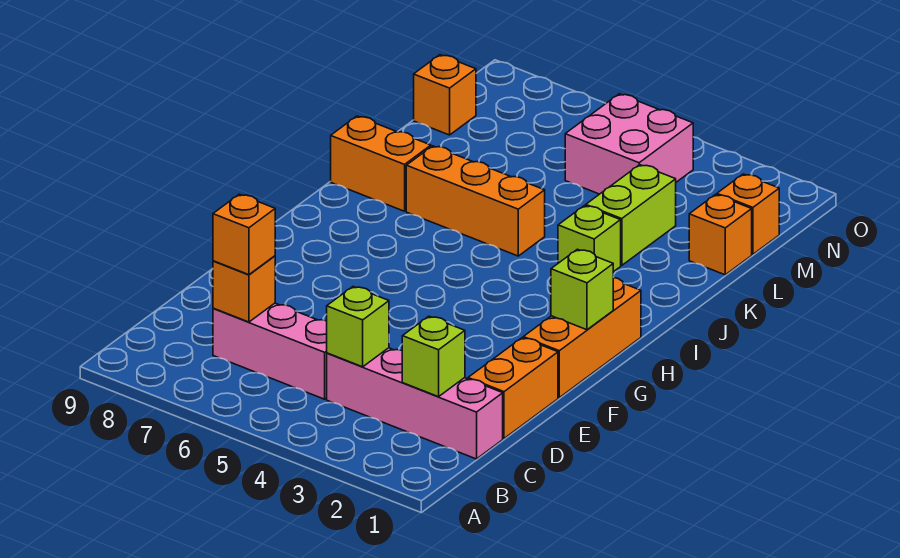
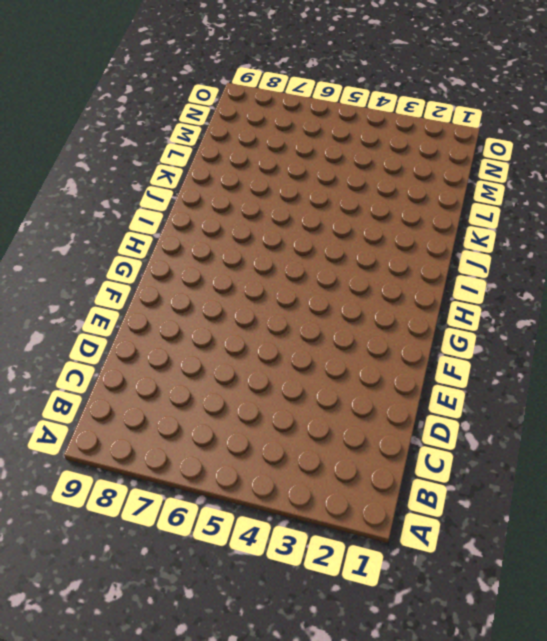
none -> pink brick C1:C4 level 1
none -> pink brick C5:C7 level 1
none -> orange brick D1:E1 level 1

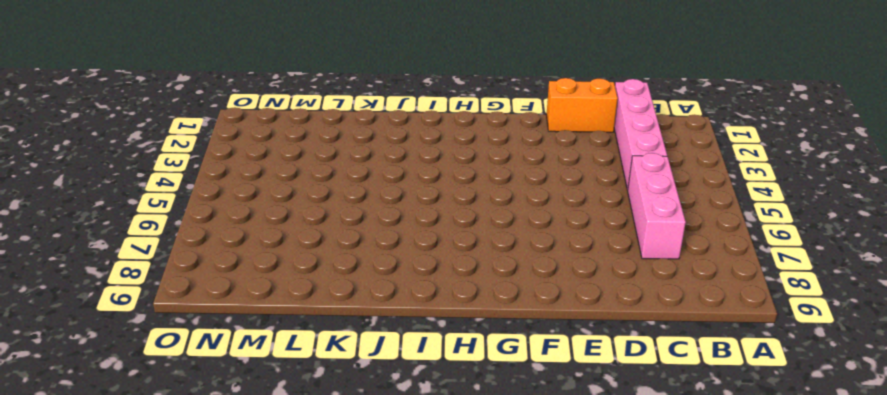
none -> orange brick F1:H1 level 1
none -> lime brick J3 level 1
none -> orange brick J5:J7 level 1

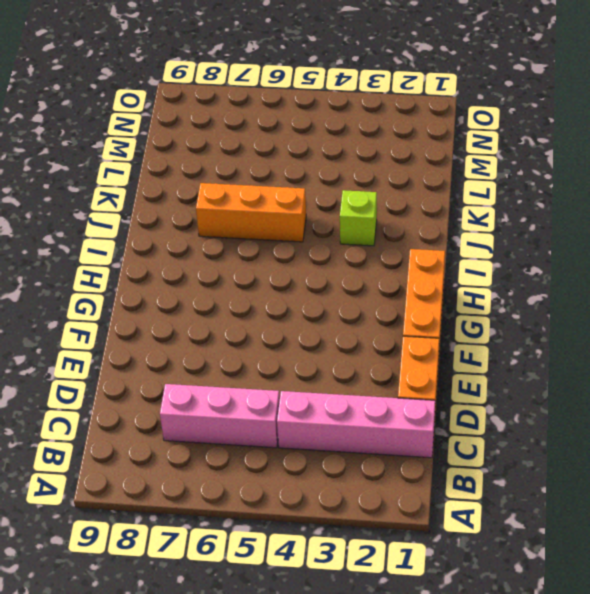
none -> orange brick J8:J9 level 1
none -> lime brick K3:L3 level 1
none -> orange brick L1 level 1

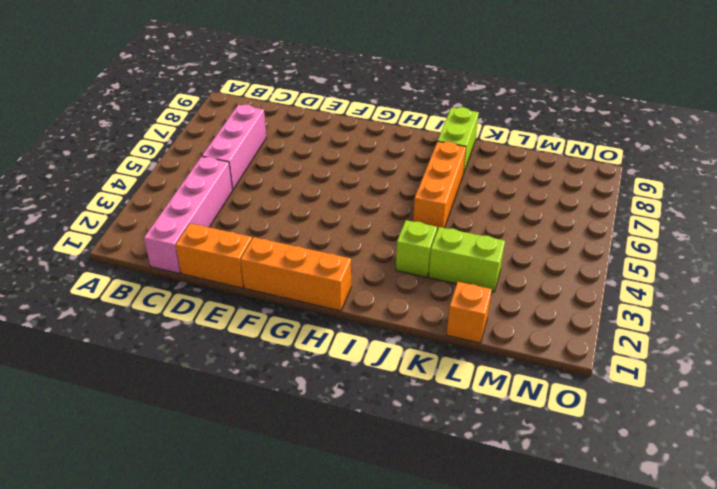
lime brick J8:J9 level 1 -> orange brick J8:J9 level 1
none -> orange brick M1 level 1
none -> pink brick M4:N5 level 1
none -> orange brick M9 level 1

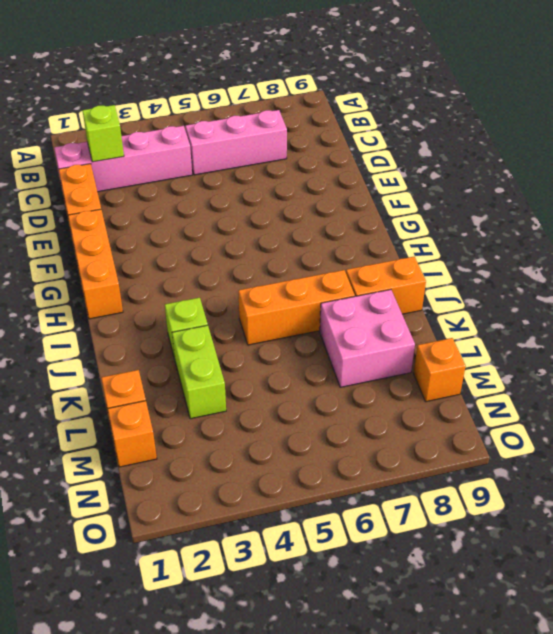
pink brick K7:L8 level 1 -> pink brick M4:N5 level 1
none -> lime brick C4 level 2
none -> orange brick C7 level 2
none -> lime brick G1 level 2

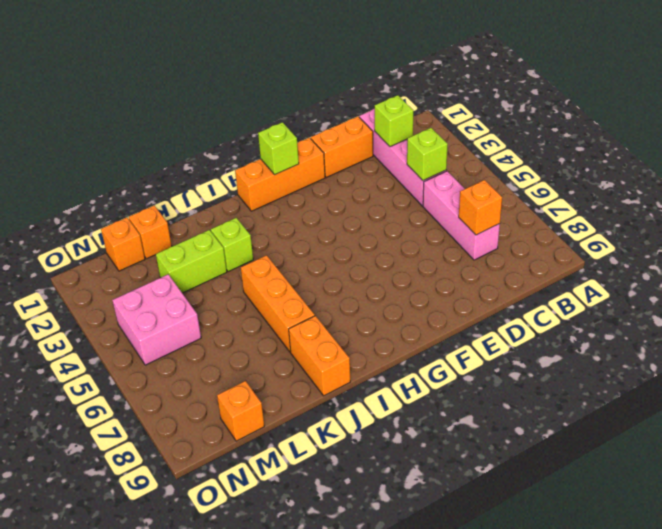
none -> orange brick C7 level 3

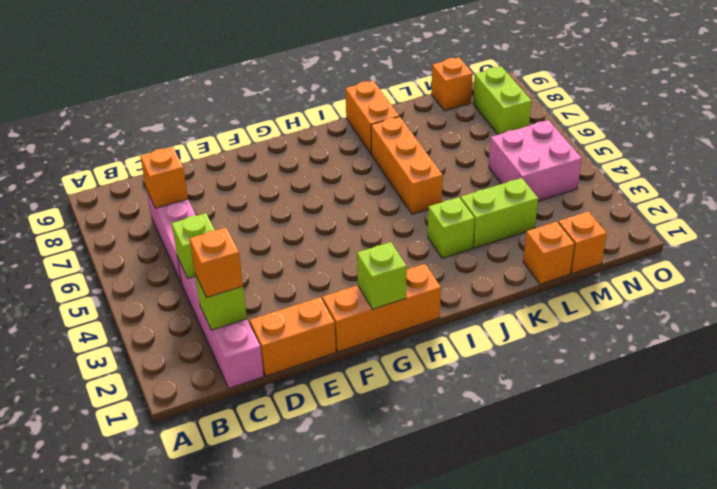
orange brick C2 level 3 -> orange brick C7 level 3
lime brick N7:N8 level 1 -> none

